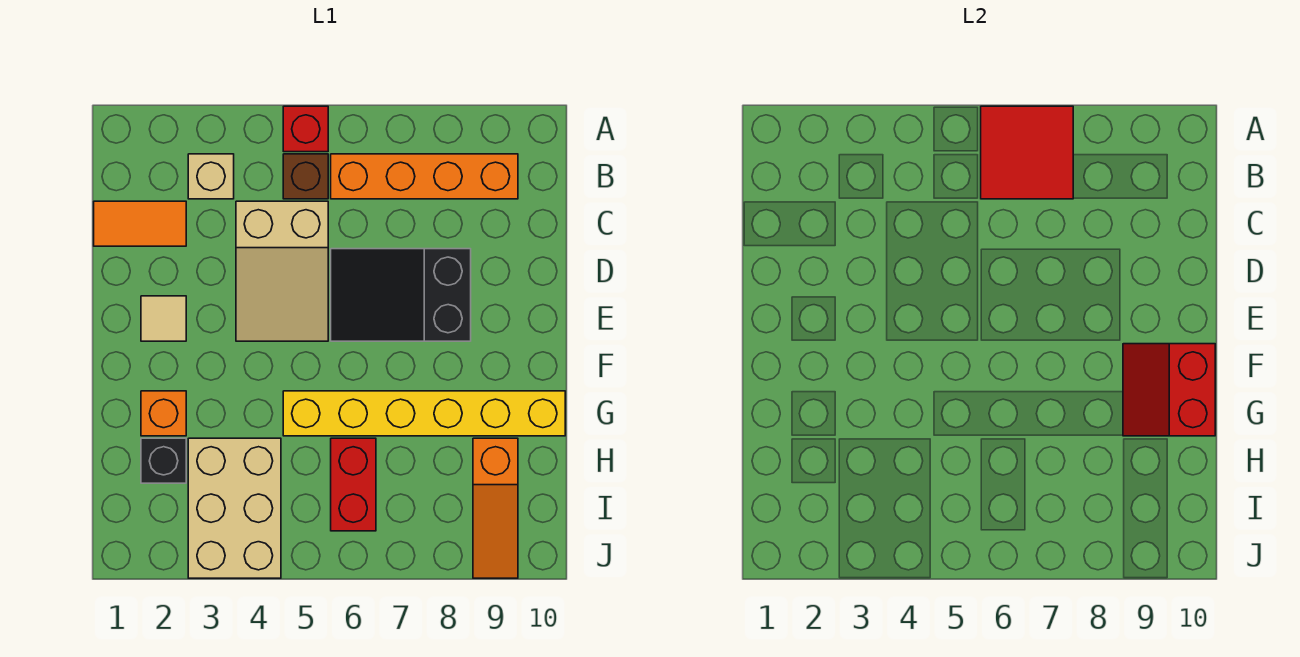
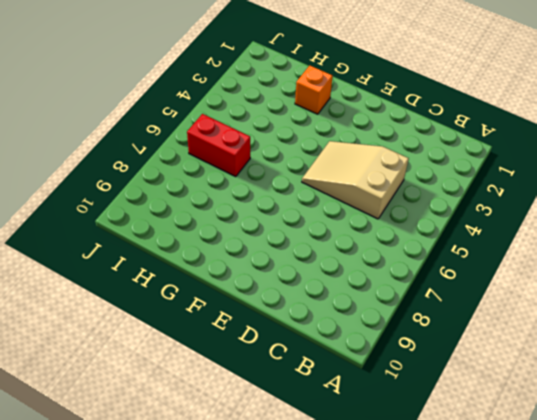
none -> red brick A5 level 1
none -> tan brick B3 level 1
none -> brown brick B5 level 1

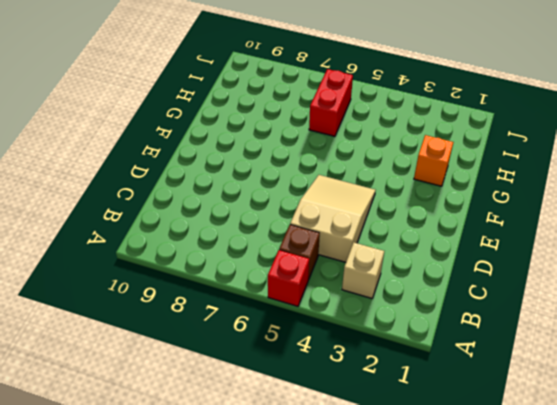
none -> orange brick B6:B9 level 1
none -> orange tile C1:C2 level 1
none -> black slope D6:E8 level 1 top 8

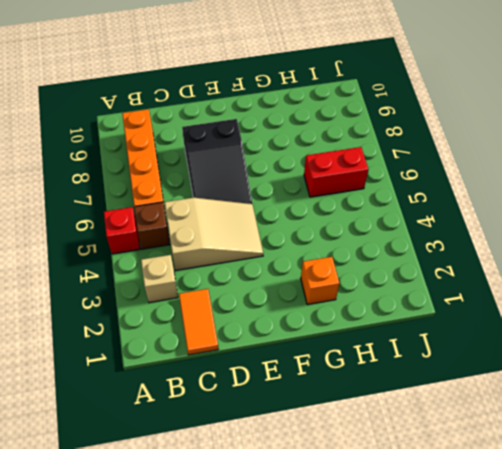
none -> tan tile E2 level 1
none -> yellow brick G5:G10 level 1
none -> black brick H2 level 1

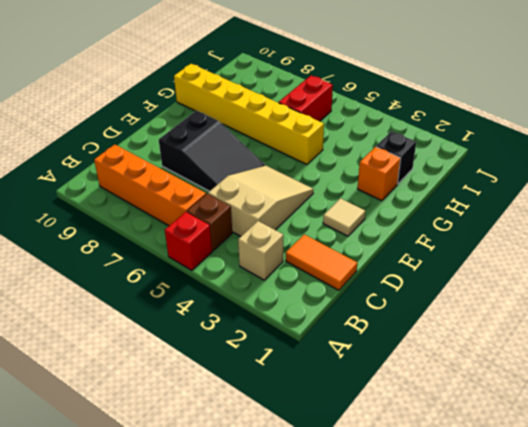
none -> tan brick H3:J4 level 1
none -> orange slope H9:J9 level 1 top H
none -> red tile A6:B7 level 2

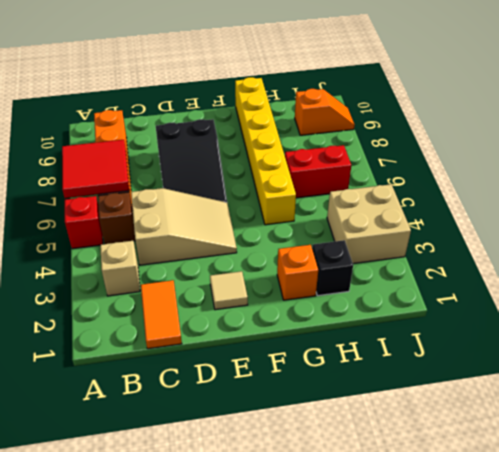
tan brick I3:J4 level 1 -> tan brick H3:J4 level 1
orange slope I9:J9 level 1 top I -> orange slope H9:J9 level 1 top H
none -> red slope F9:G10 level 2 top 10

